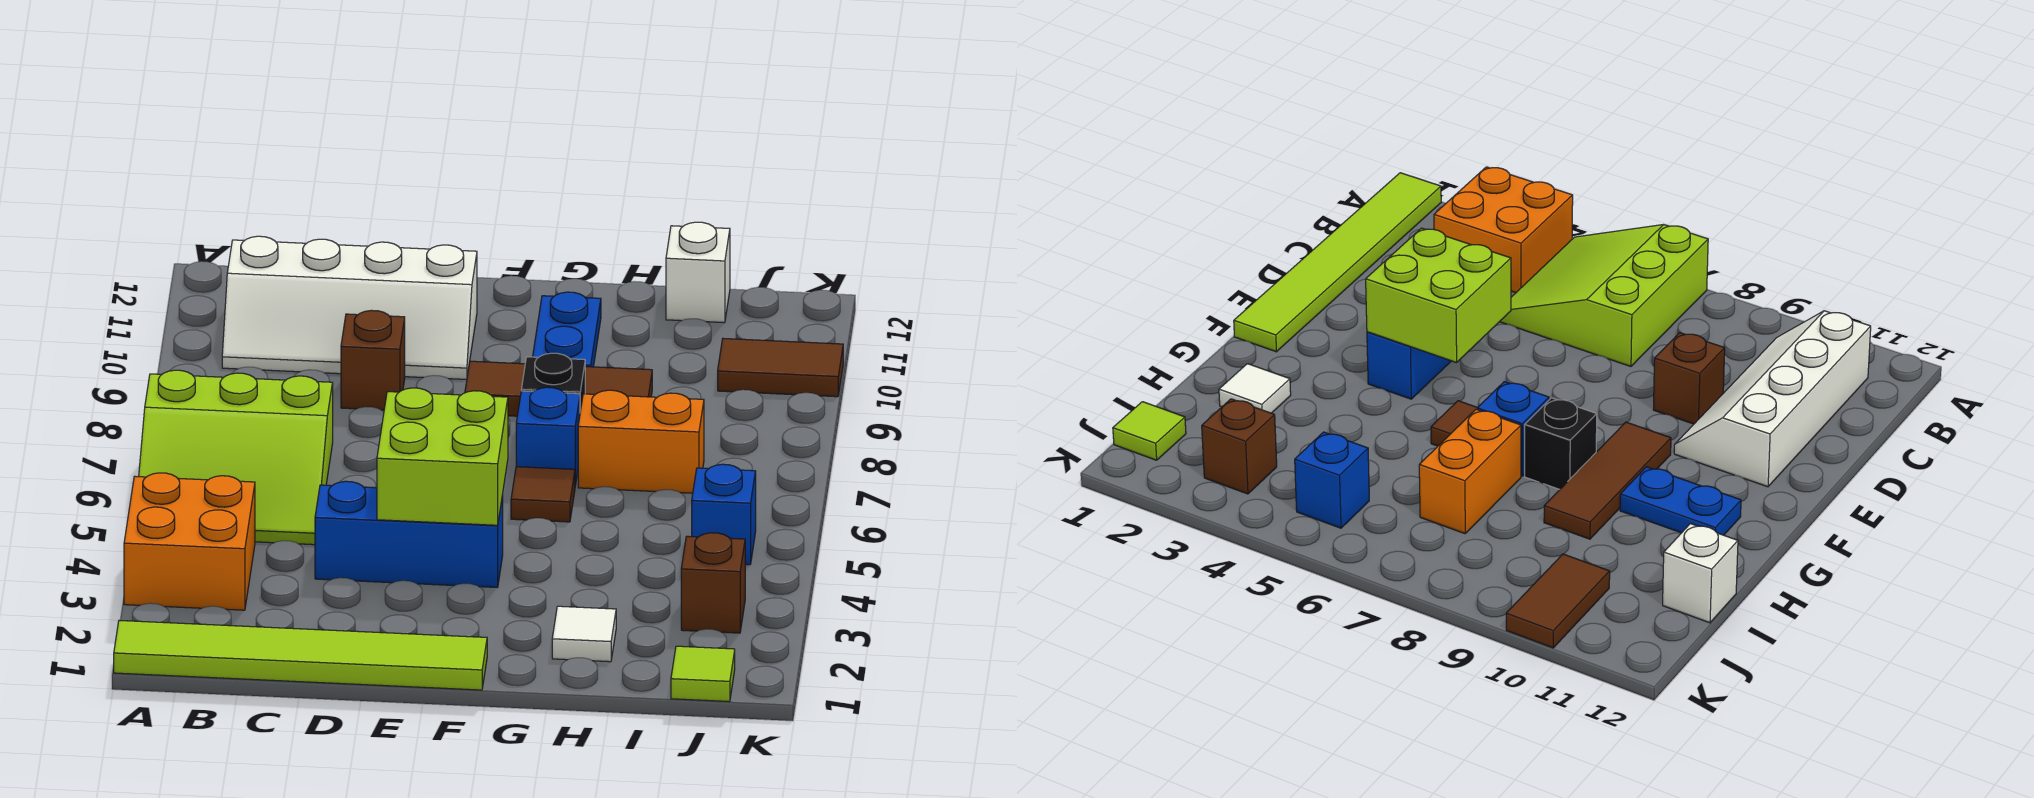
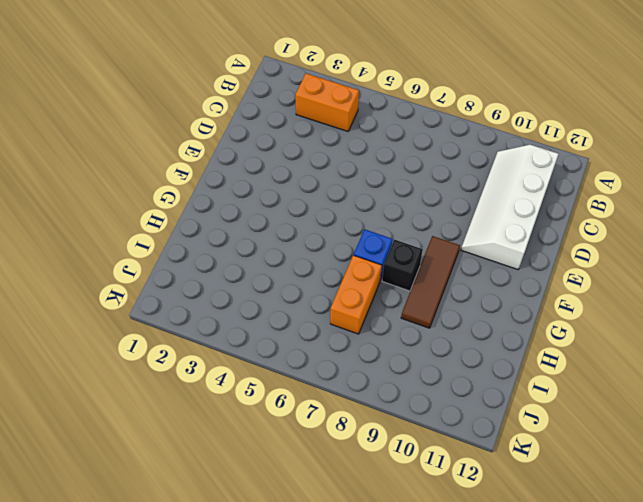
orange brick B3:B4 level 1 -> orange brick A3:B4 level 1
none -> lime tile A1:F1 level 1
none -> lime slope A5:C7 level 1 top 7
none -> blue brick D4:F4 level 1

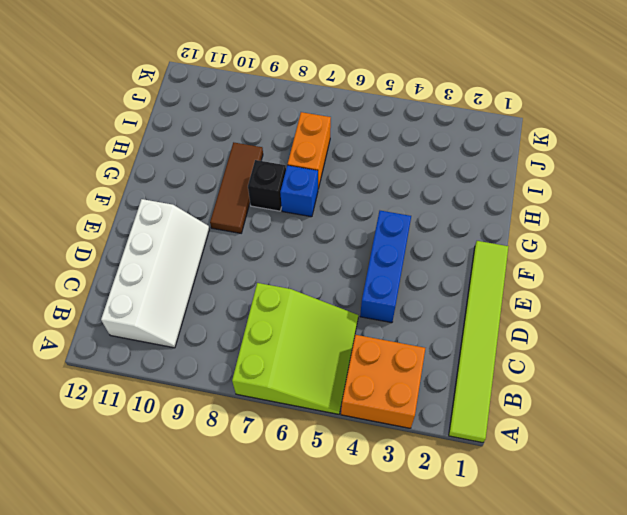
none -> brown brick D9 level 1
none -> brown tile G6 level 1
none -> blue plate G10:G11 level 1

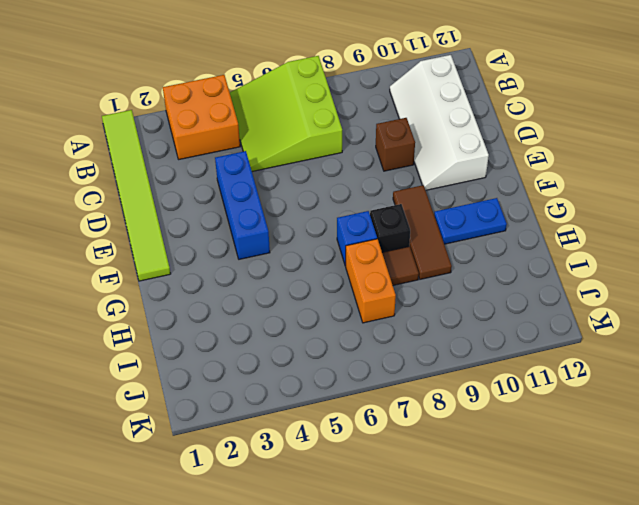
brown tile H8 level 1 -> brown tile G6 level 1
none -> white tile H2 level 1
none -> white brick I12 level 1
none -> lime tile J1 level 1

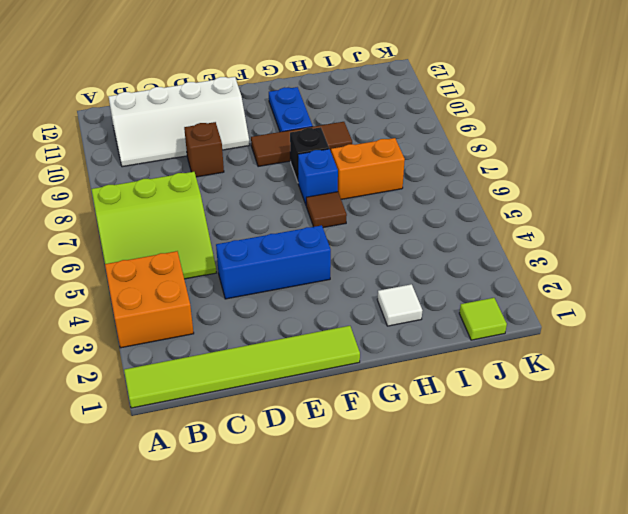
none -> white brick I12 level 1
none -> brown brick J3 level 1
none -> blue brick J5 level 1

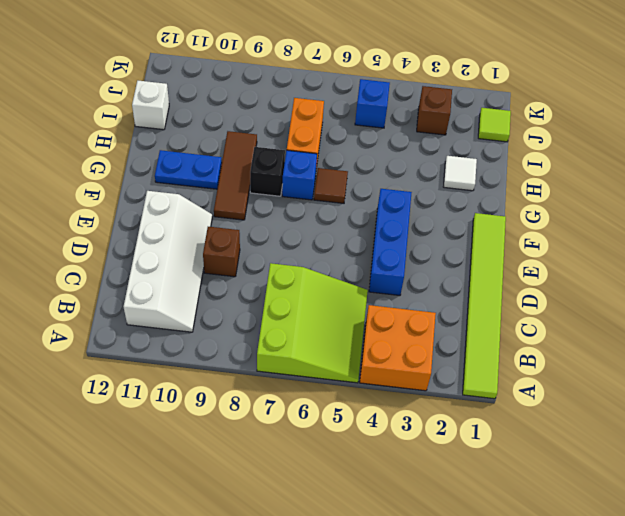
none -> brown tile J10:K10 level 1
none -> lime brick E4:F5 level 2

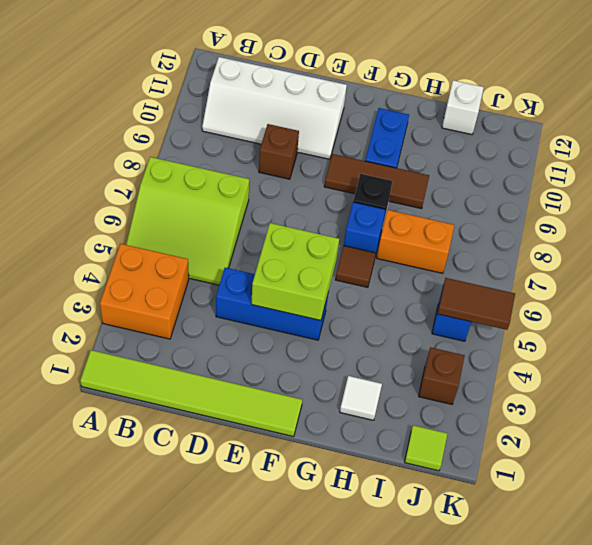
brown tile J5:K5 level 2 -> brown tile J10:K10 level 1

